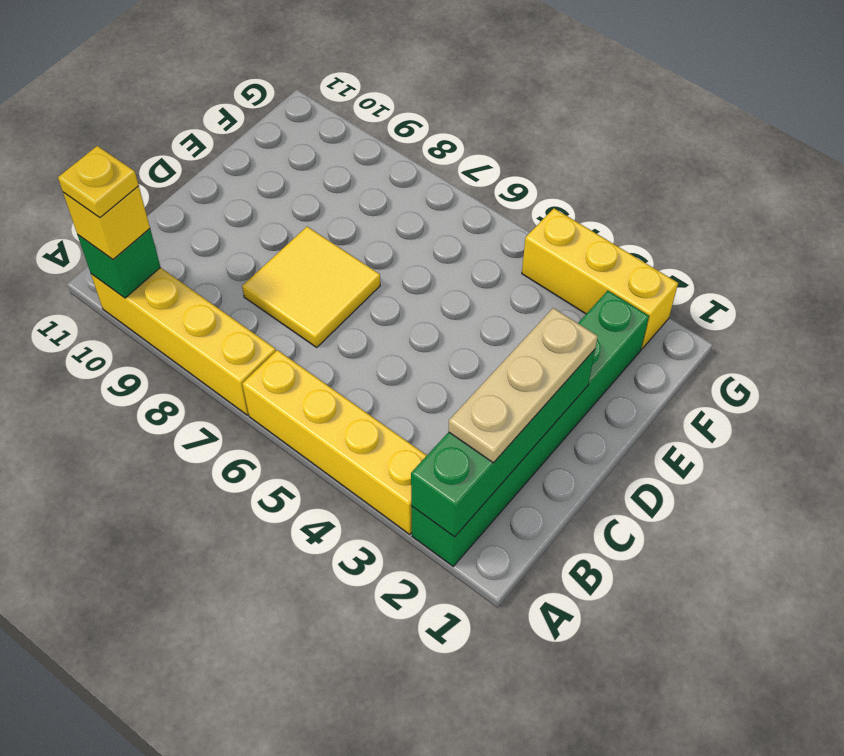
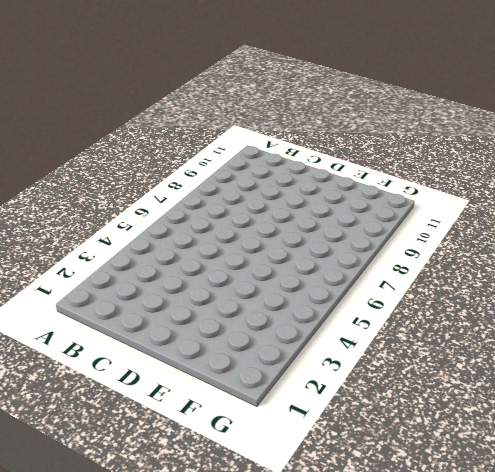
none -> green brick A2:F2 level 1
none -> yellow brick A3:A6 level 1

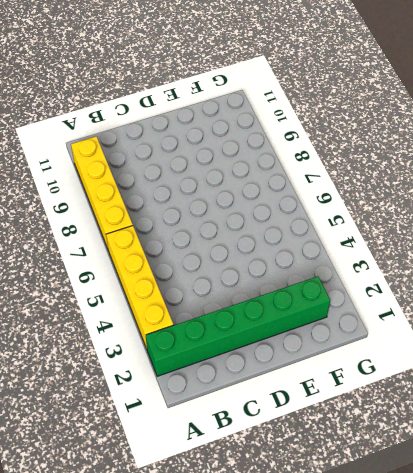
none -> yellow tile C7:D8 level 1
none -> yellow brick G2:G4 level 1

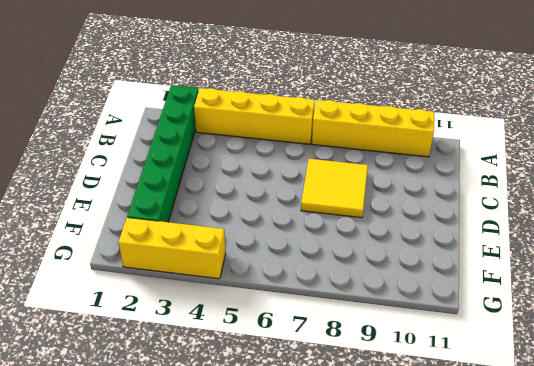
none -> green brick A2:D2 level 2
none -> green brick A10 level 2

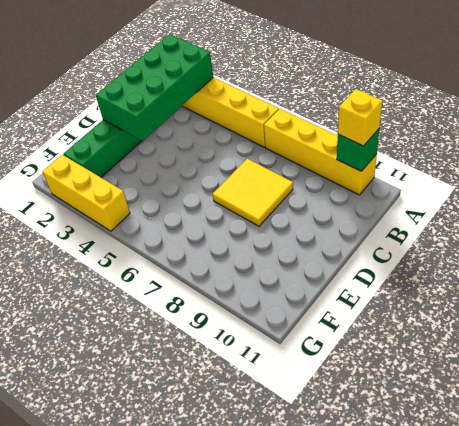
green brick A2:D3 level 2 -> green brick A2:D2 level 2
none -> tan plate B2:D2 level 3
none -> yellow plate A10 level 4

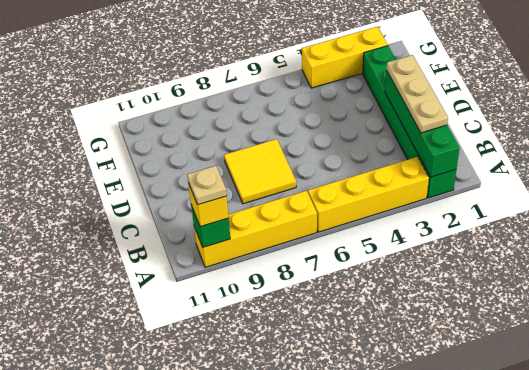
tan plate A10 level 4 -> yellow plate A10 level 4

